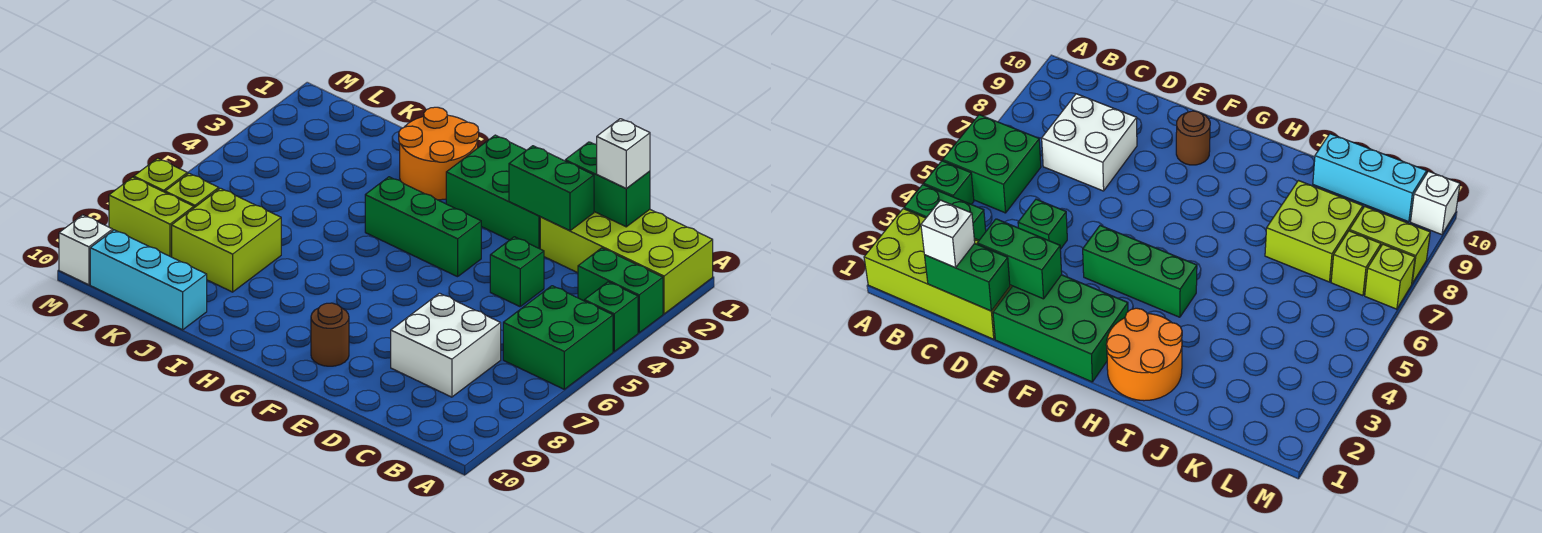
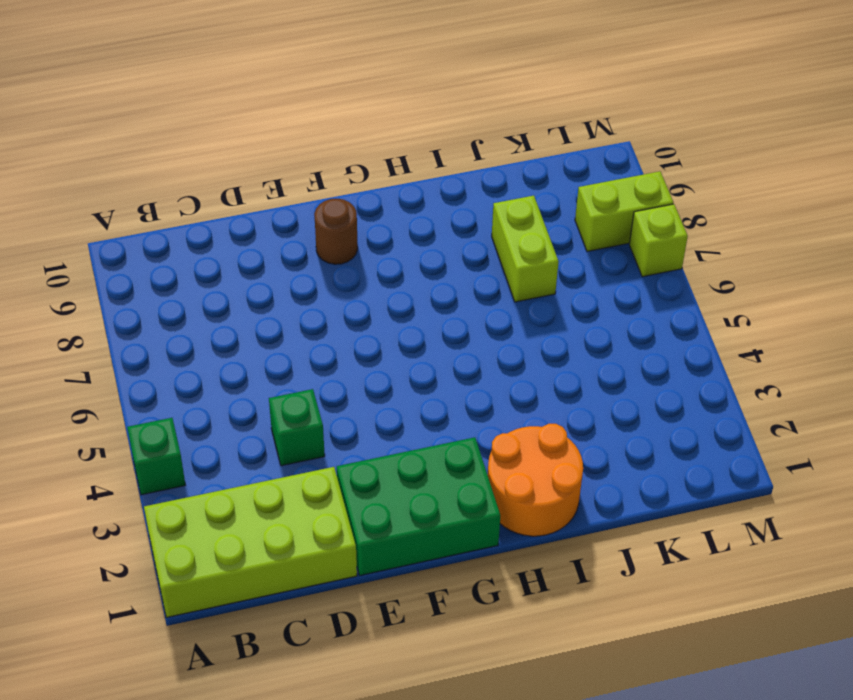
lime brick J7:J8 level 1 -> lime brick J7:K8 level 1
none -> green brick A3:B3 level 1
none -> green brick A5:B6 level 1
none -> white brick C7:D8 level 1

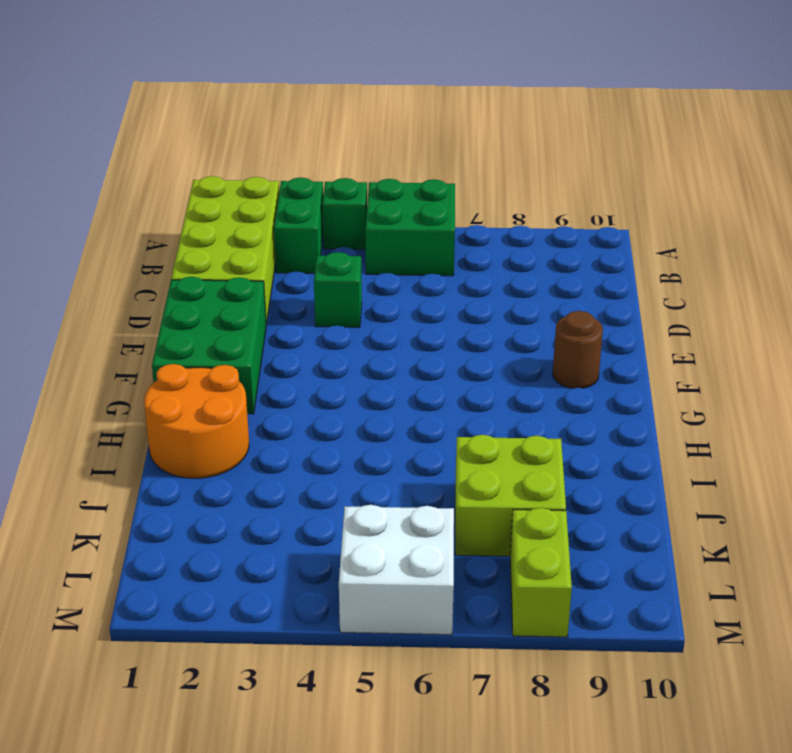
white brick L5:M6 level 1 -> white brick C7:D8 level 1
none -> green brick F4:H4 level 1
none -> cyan brick J10:L10 level 1
none -> lime brick L7 level 1

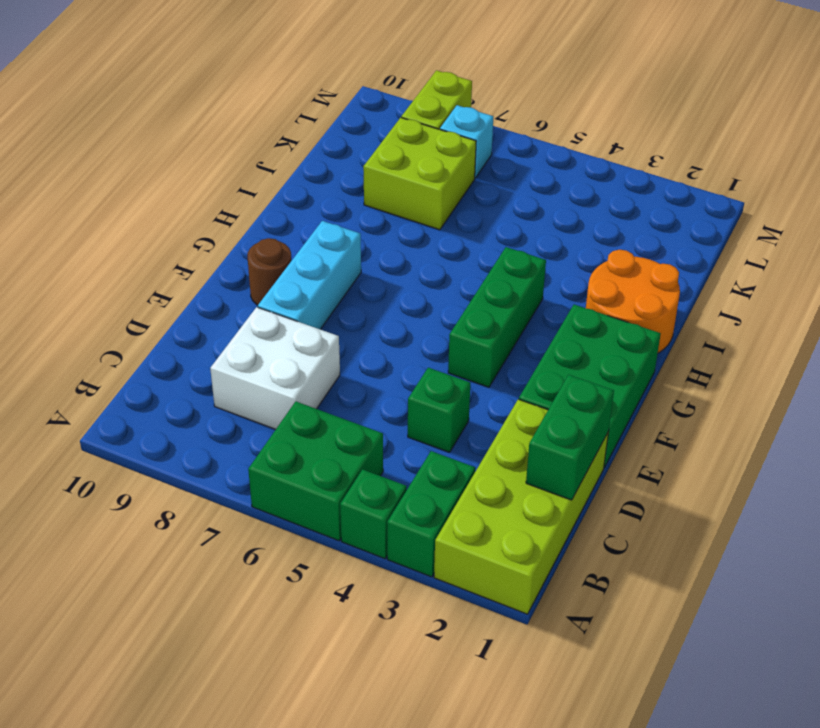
cyan brick E8:G8 level 1 -> cyan brick J10:L10 level 1
cyan brick L7 level 1 -> lime brick L7 level 1
none -> lime brick M7 level 1
none -> white brick M10 level 1
none -> green brick D2:E2 level 2

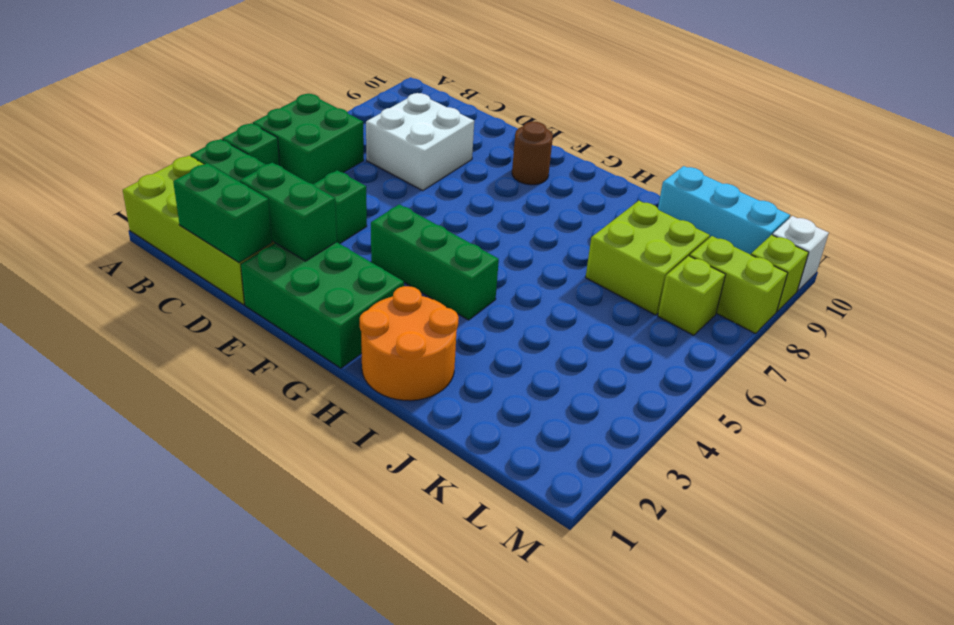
lime brick M9 level 1 -> lime brick M7 level 1
none -> white brick C1 level 3

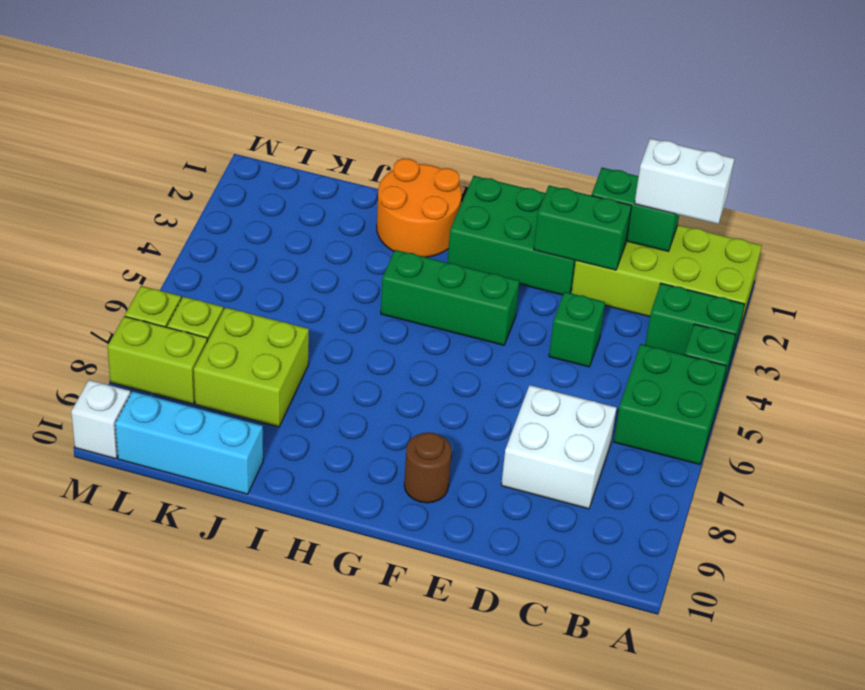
white brick B1:C1 level 3 -> white brick C1 level 3

